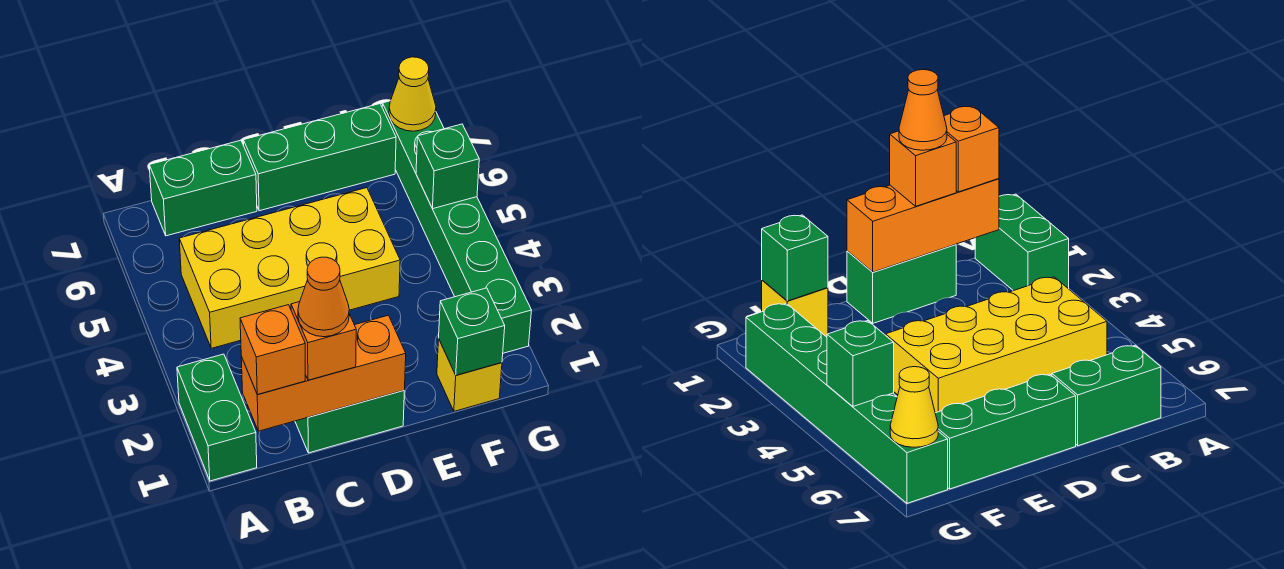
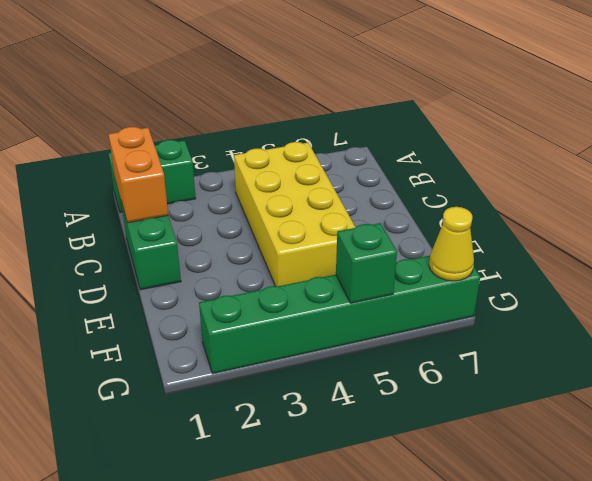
orange brick B1:C1 level 2 -> orange brick B1:D1 level 2
none -> green brick B7:C7 level 1
none -> green brick D7:F7 level 1
none -> yellow brick F1 level 1

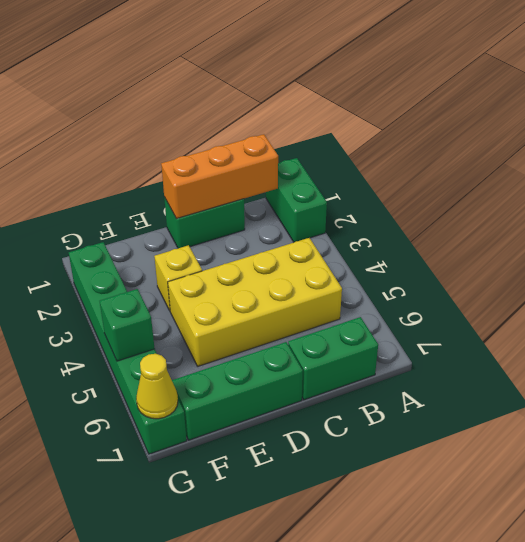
yellow brick E3 level 1 -> yellow brick F1 level 1
none -> green brick F1 level 2
none -> orange brick B1 level 3
none -> orange brick C1 level 3

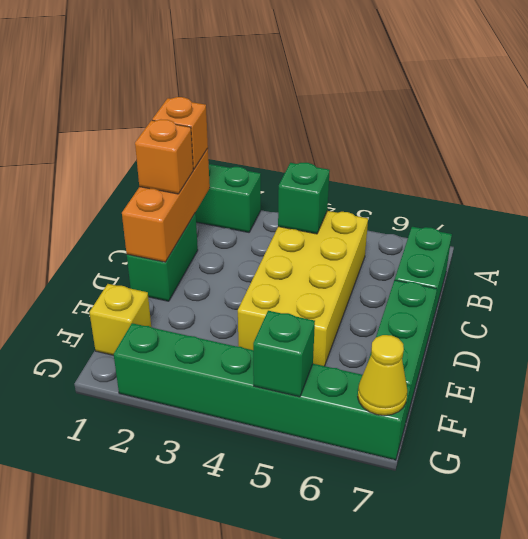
green brick B4 level 2 -> green brick F1 level 2
none -> orange cone C1 level 4

